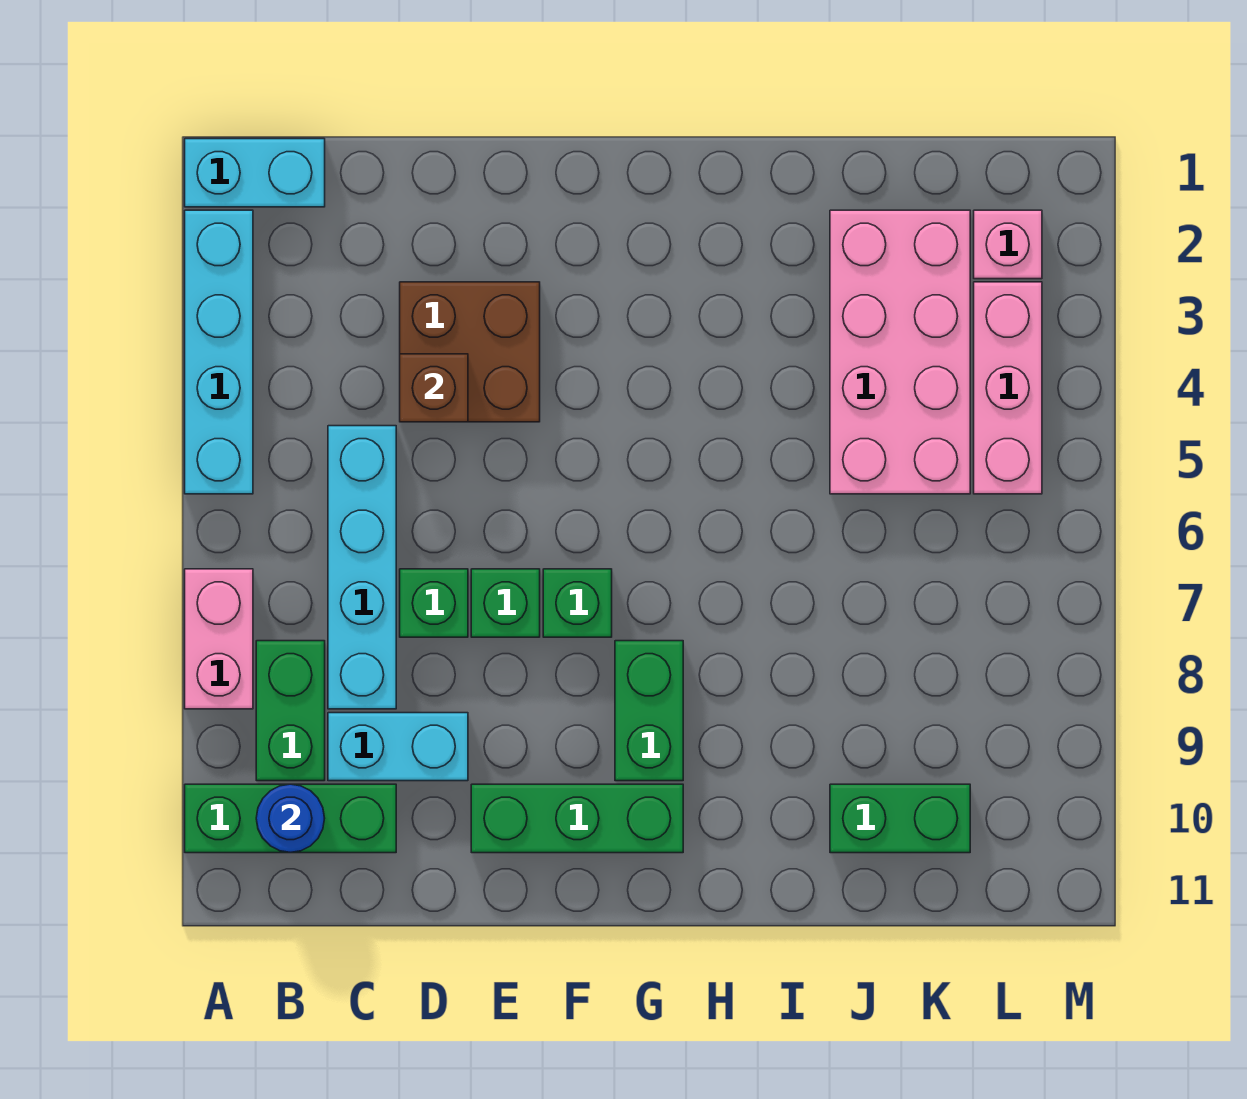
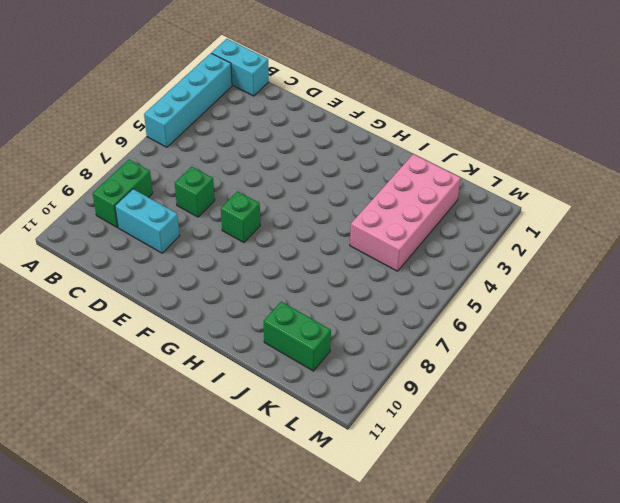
none -> pink brick A7:A8 level 1
none -> green brick A10:C10 level 1
none -> cyan brick C5:C8 level 1

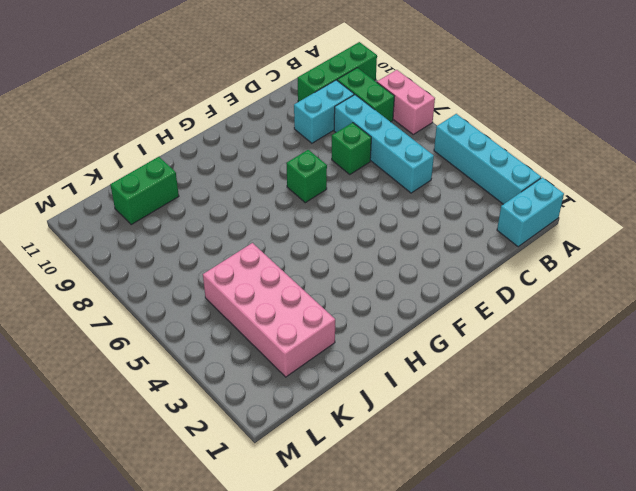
none -> brown brick D3:E4 level 1
none -> green brick E7 level 1
none -> green brick E10:G10 level 1

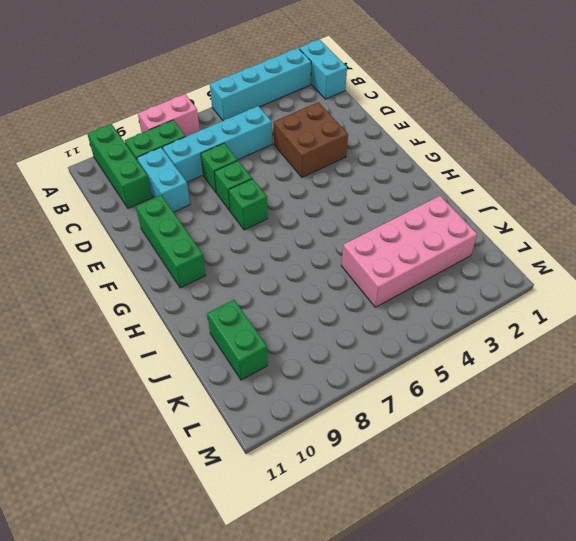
none -> green brick G8:G9 level 1
none -> pink brick L2 level 1
none -> pink brick L3:L5 level 1

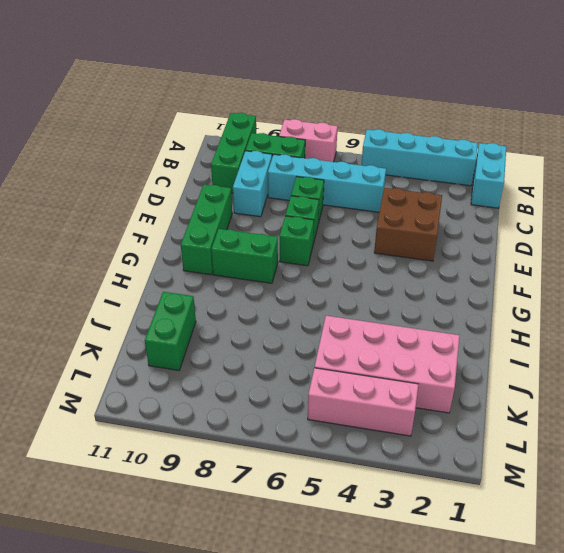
none -> pink brick L2 level 1
none -> blue round brick B10 level 2
none -> brown brick D4 level 2

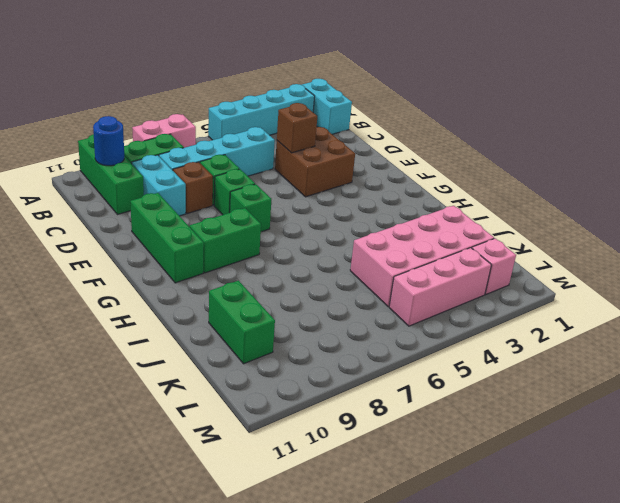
brown brick D8 level 1 -> none

